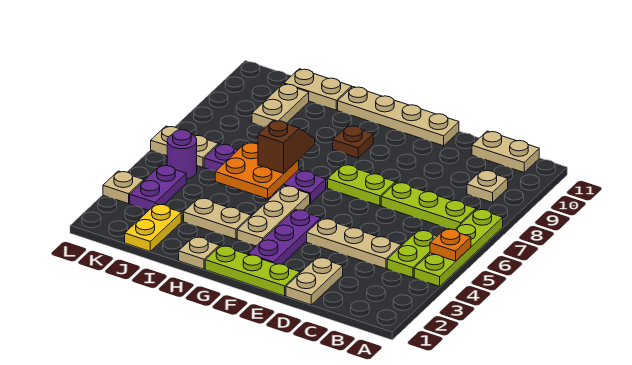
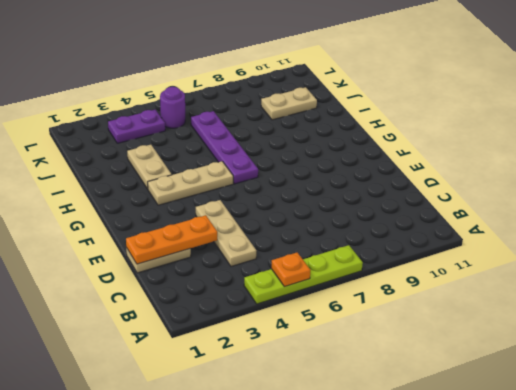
orange plate D1:D3 level 2 -> none
none -> lime plate B4:B5 level 1
none -> lime plate B7:D7 level 1
none -> tan plate B9 level 1

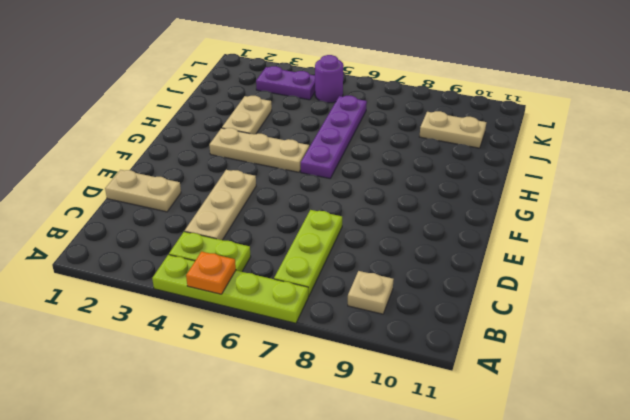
none -> tan plate B11:C11 level 1
none -> lime plate E1:G1 level 1
none -> lime plate E7:F7 level 1

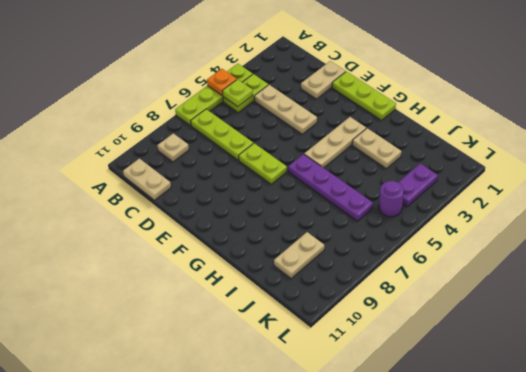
lime plate B5 level 2 -> none
none -> tan plate E11:H11 level 1
none -> purple plate F2:F4 level 1
none -> brown plate G9 level 1

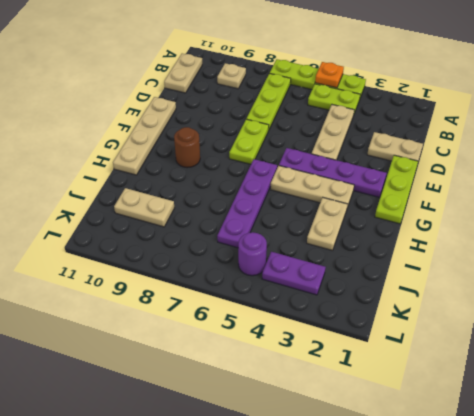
purple plate F2:F5 level 1 -> purple plate F2:F4 level 1
brown round brick G9 level 1 -> brown plate G9 level 1
none -> tan plate H1 level 1
none -> tan plate I11:J11 level 1
none -> yellow plate J1:J2 level 1

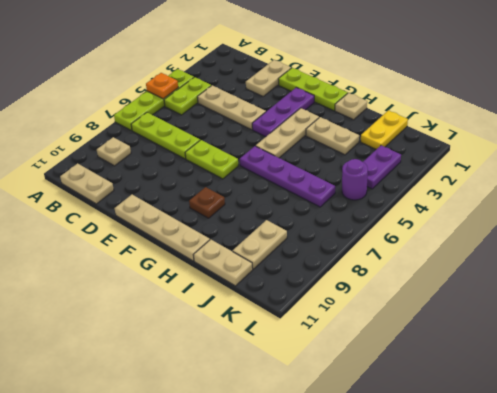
none -> tan plate K6:L6 level 1
none -> tan plate L3 level 1
none -> orange plate H5:I6 level 2

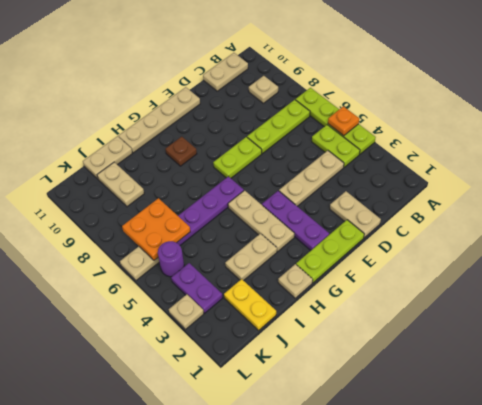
orange plate J6:K7 level 2 -> orange plate H5:I6 level 2
none -> brown slope H6:H7 level 3 top 6

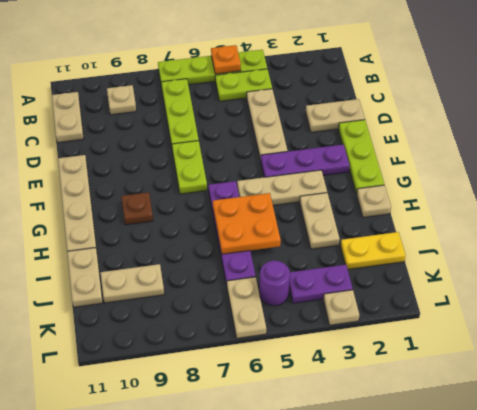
none -> brown slope H6:H7 level 3 top 6

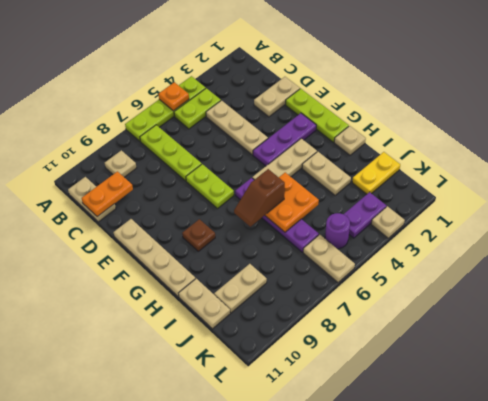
orange plate C10:C11 level 2 -> none

